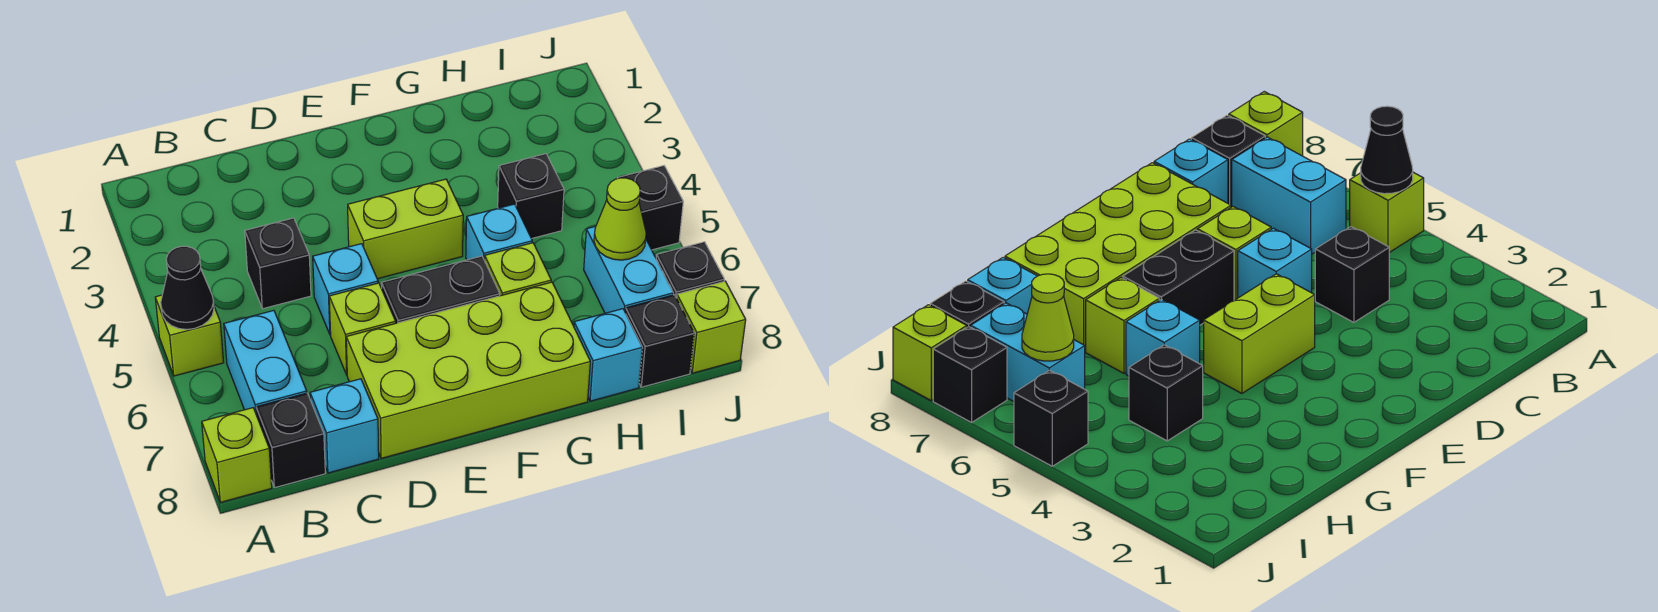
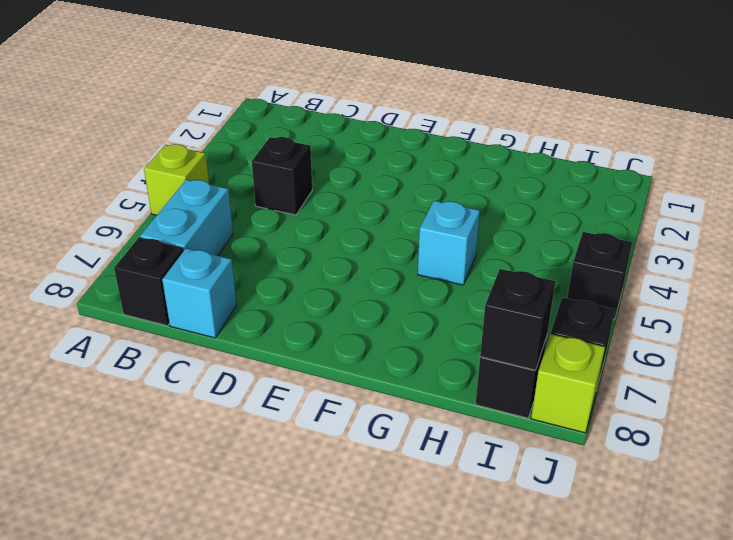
black brick I8 level 2 -> black brick H4 level 1
none -> lime brick A8 level 1
none -> cyan brick D5 level 1
none -> lime brick D6 level 1

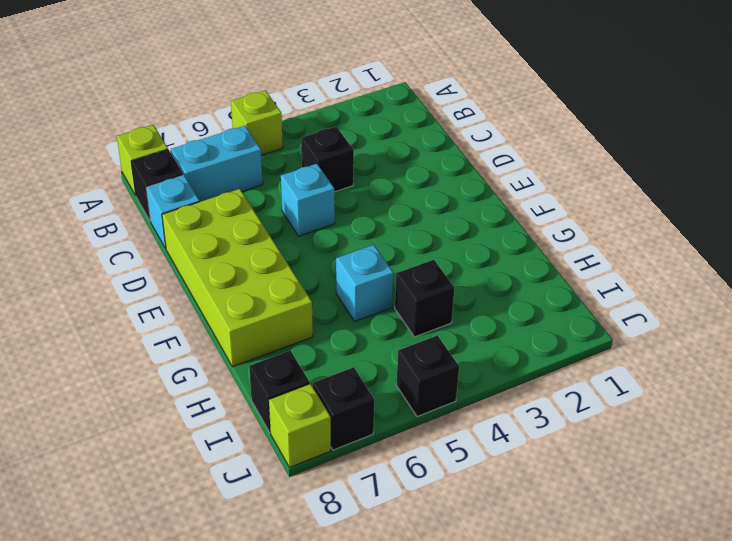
none -> lime brick D6 level 1
none -> lime brick E4:F4 level 1
none -> black brick E6:F6 level 1

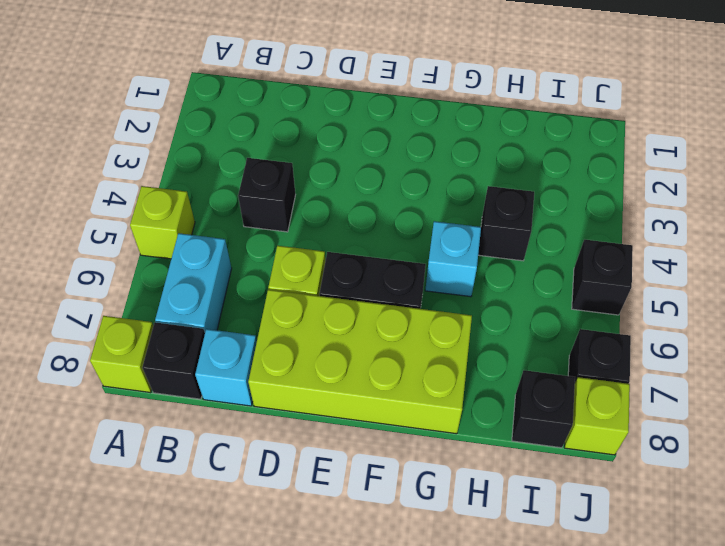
none -> cyan brick D5 level 1
none -> lime brick E4:F4 level 1
none -> lime brick G6 level 1

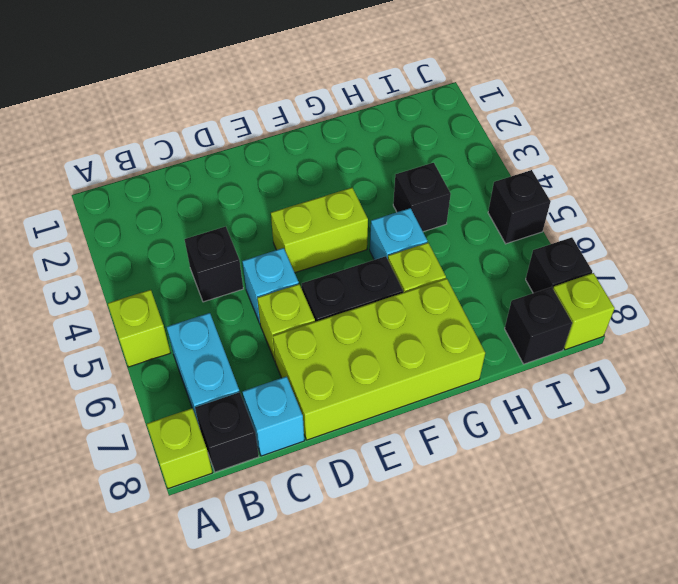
none -> cyan brick H8 level 1
none -> cyan brick I6:I7 level 1
none -> black cone A5 level 2

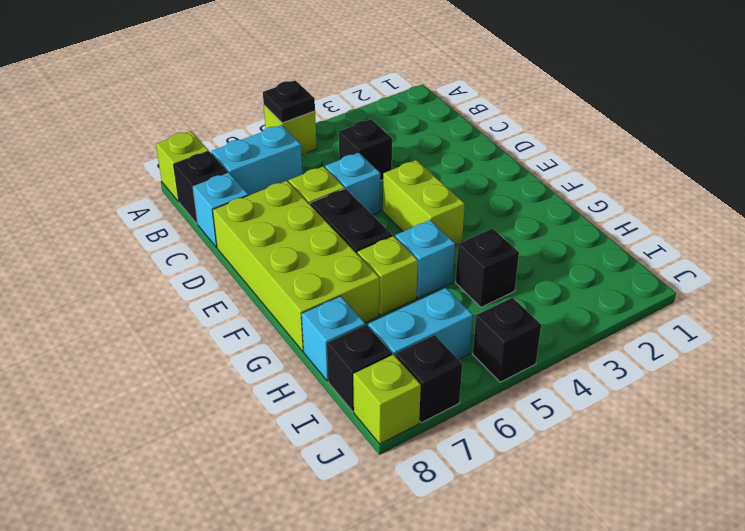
black plate A5 level 2 -> black cone A5 level 2
none -> lime cone I6 level 2

